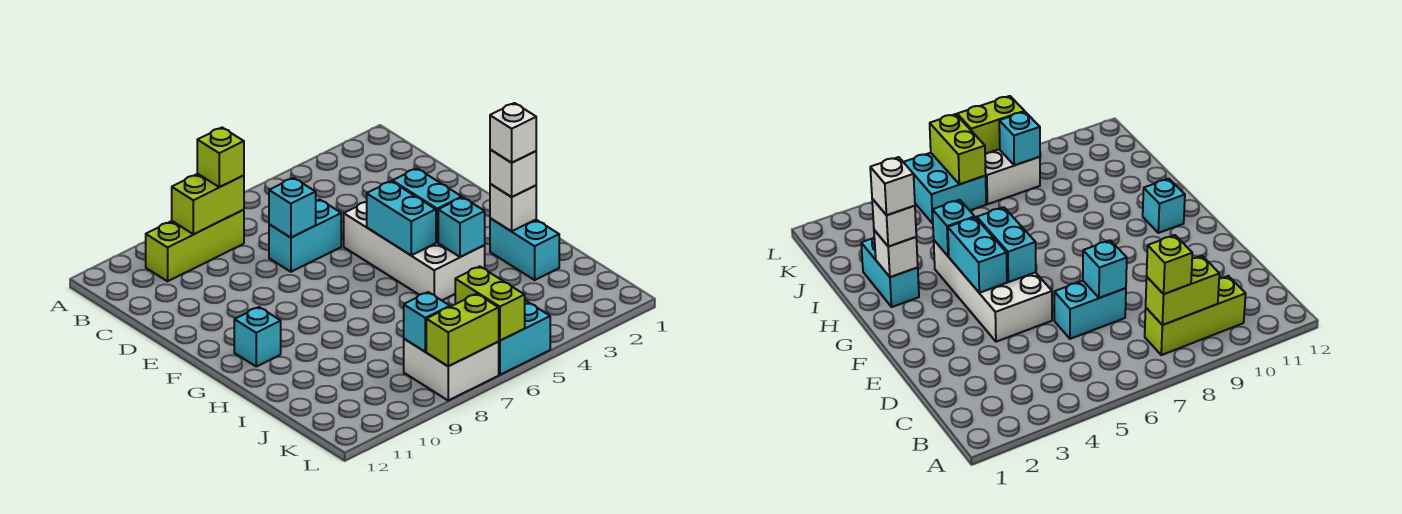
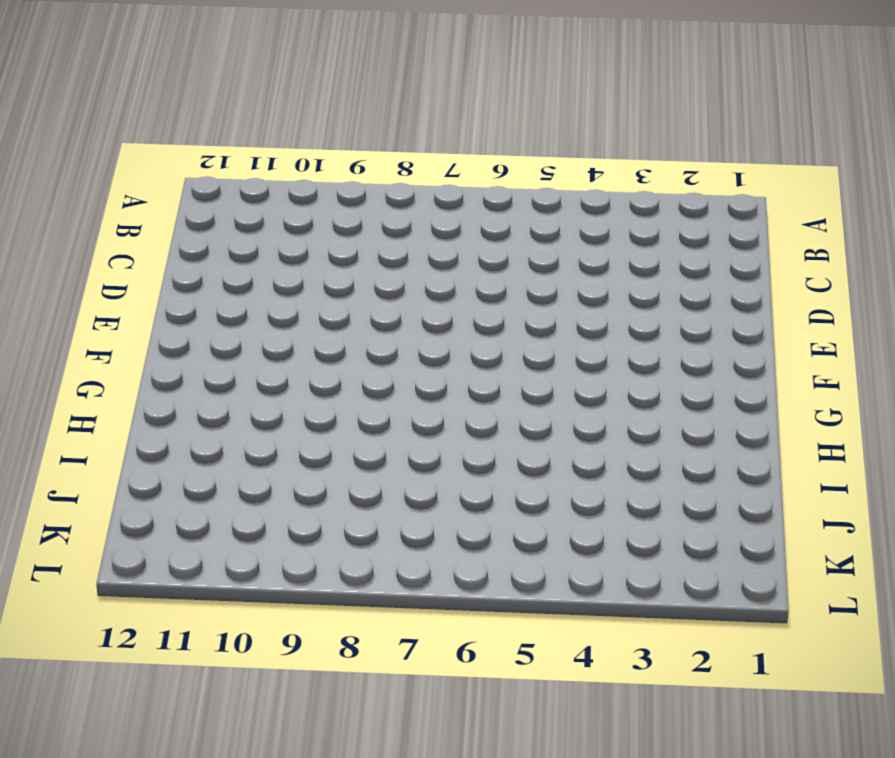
none -> lime brick B8:B10 level 1
none -> cyan brick D6:D7 level 1
none -> white brick E4:H5 level 1

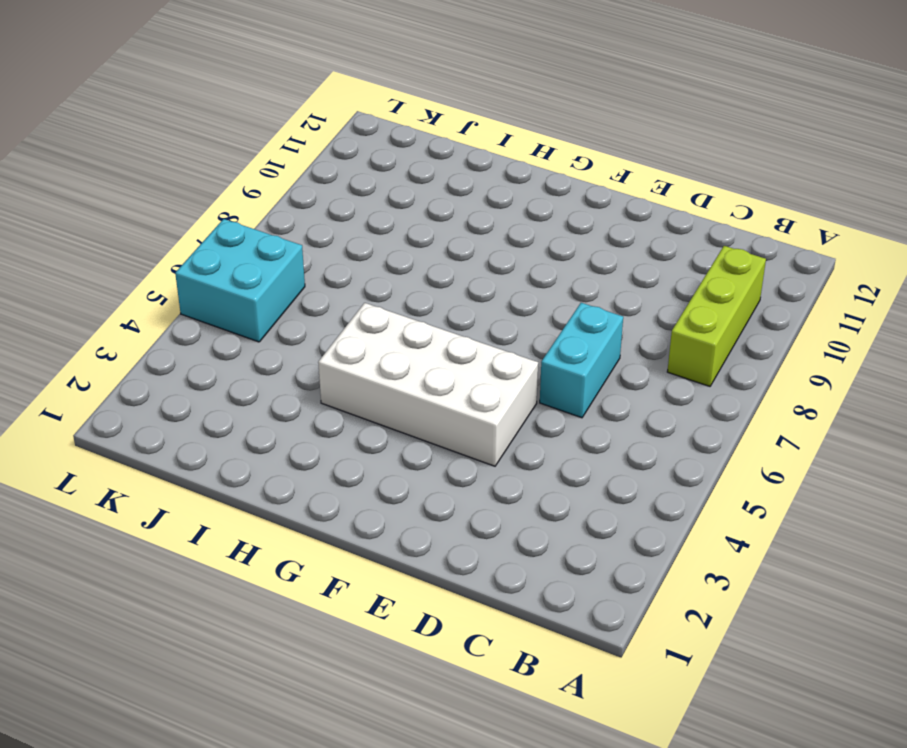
none -> cyan brick G11 level 1
none -> cyan brick H2:I2 level 1
none -> white brick K7:L8 level 1

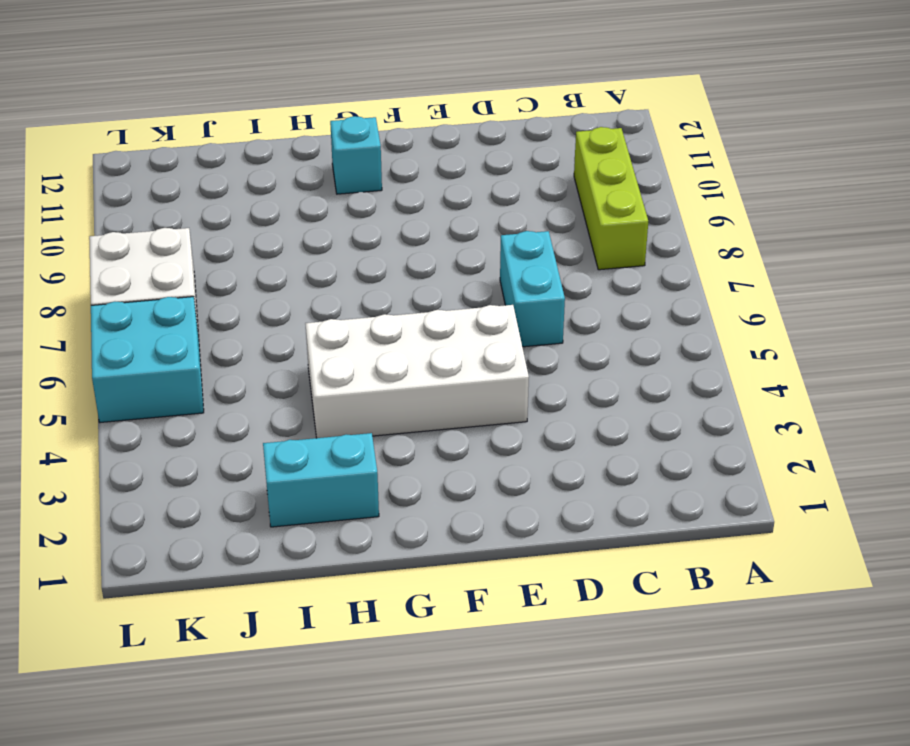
none -> lime brick B8:B9 level 2
none -> cyan brick D7 level 2
none -> cyan brick F4:G4 level 2

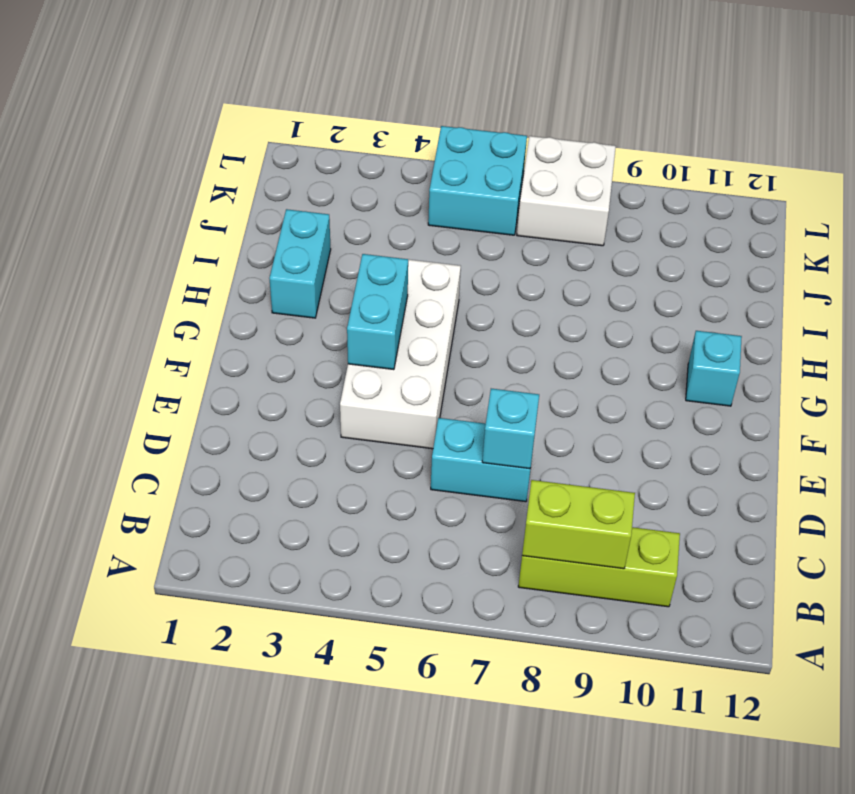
none -> cyan brick F5:G5 level 2
none -> white brick H2 level 2
none -> cyan brick H4 level 2

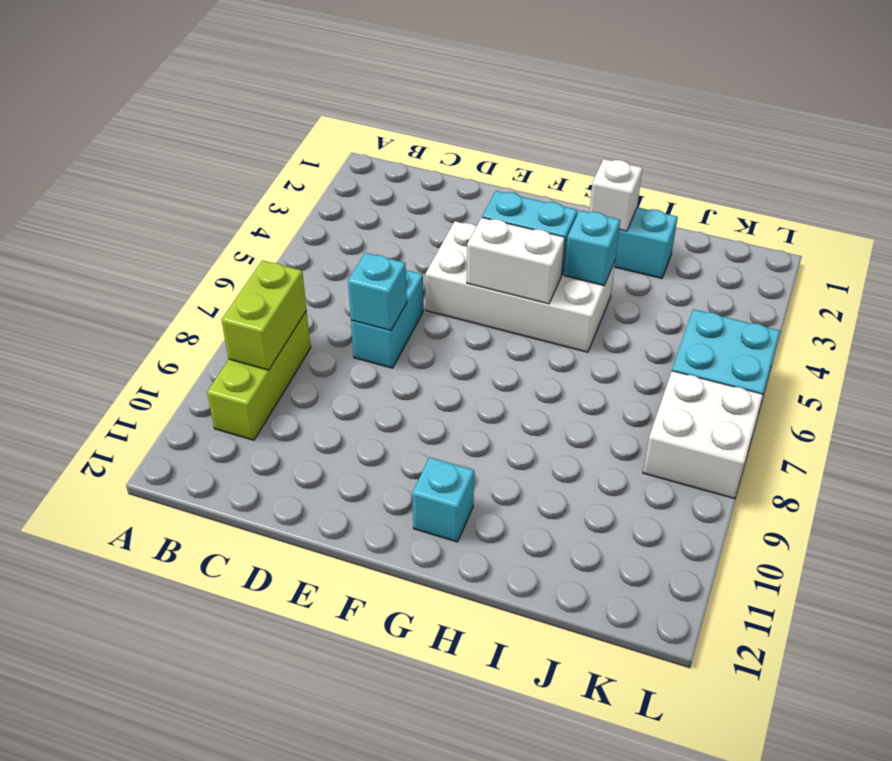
white brick F5:G5 level 2 -> cyan brick F5:G5 level 2
none -> lime brick K6:L6 level 2
none -> cyan brick K8 level 2
none -> lime brick L7:L8 level 2

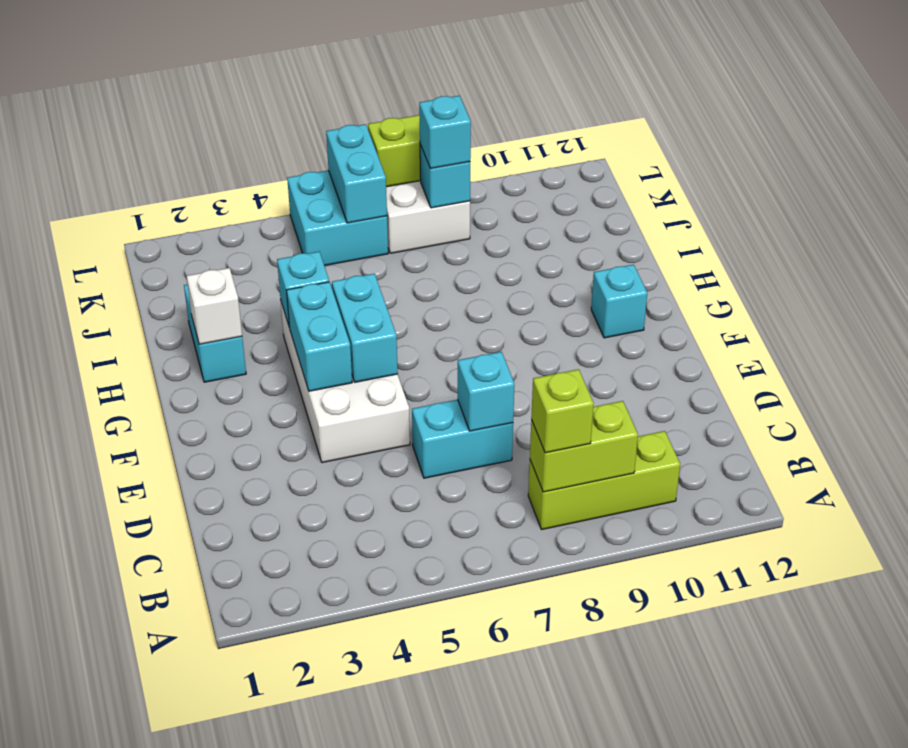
cyan brick K6:L6 level 2 -> lime brick K6:L6 level 2
cyan brick K8 level 3 -> none
none -> white brick H2 level 3
none -> white brick H2 level 4

